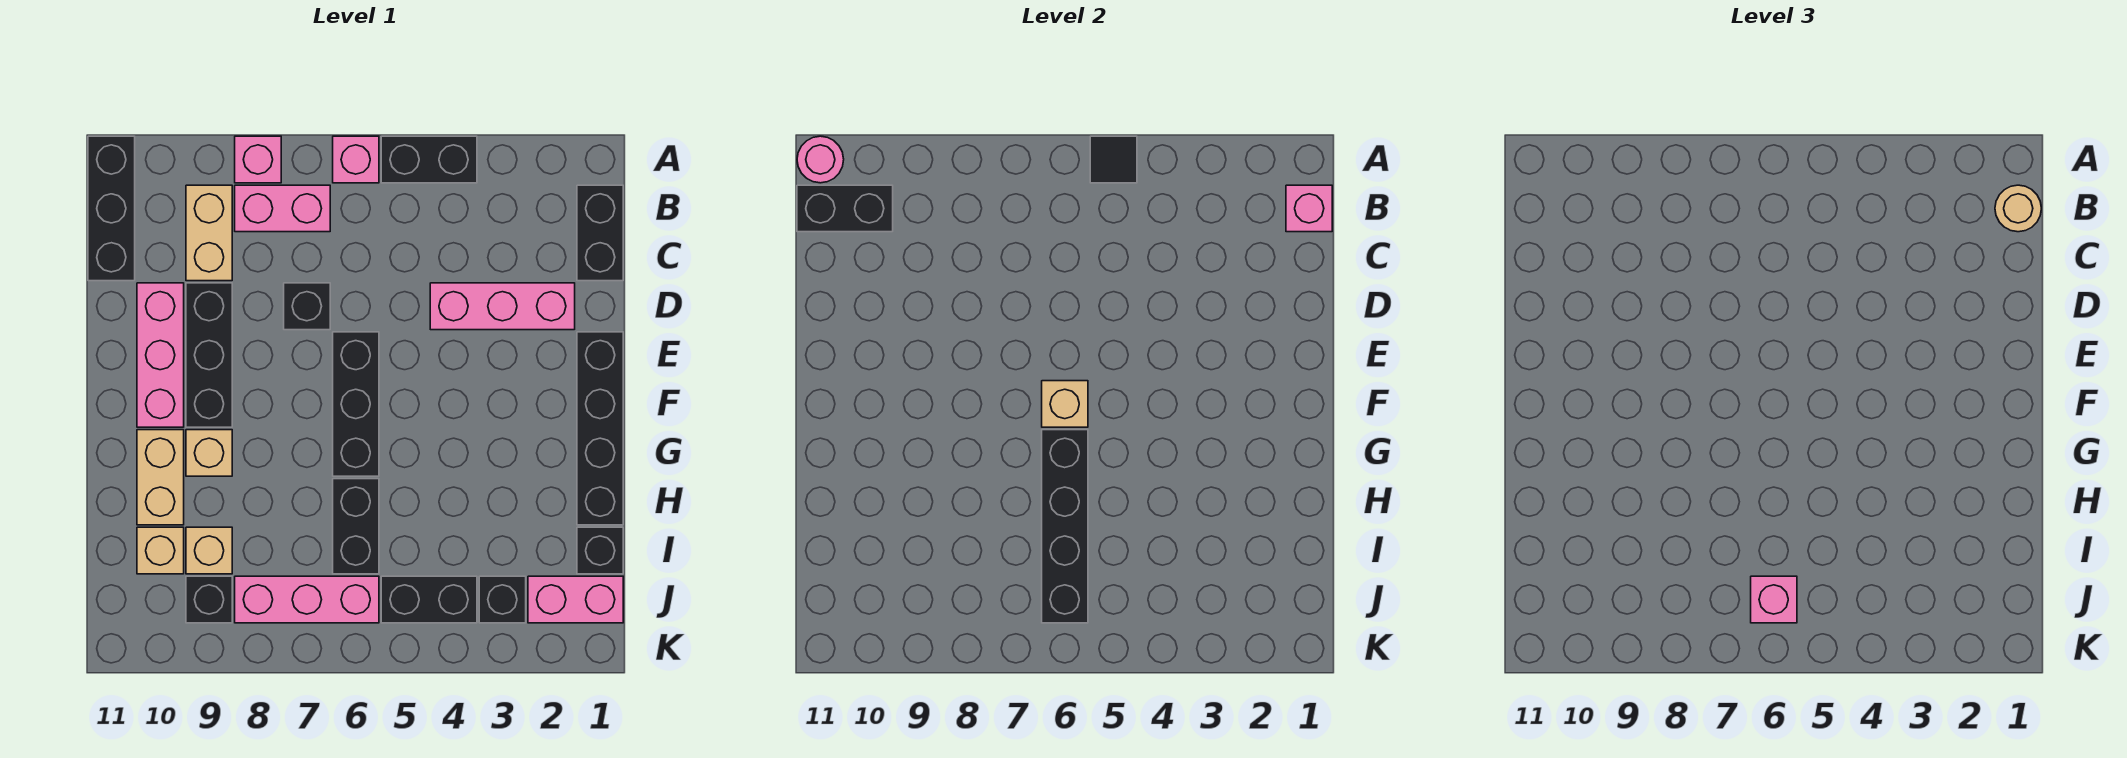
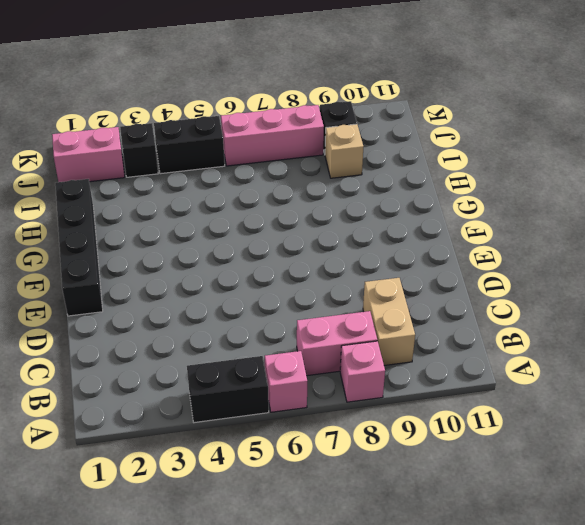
none -> black brick A11:C11 level 1
none -> black brick B1:C1 level 1
none -> pink brick D2:D4 level 1
none -> black brick D7 level 1

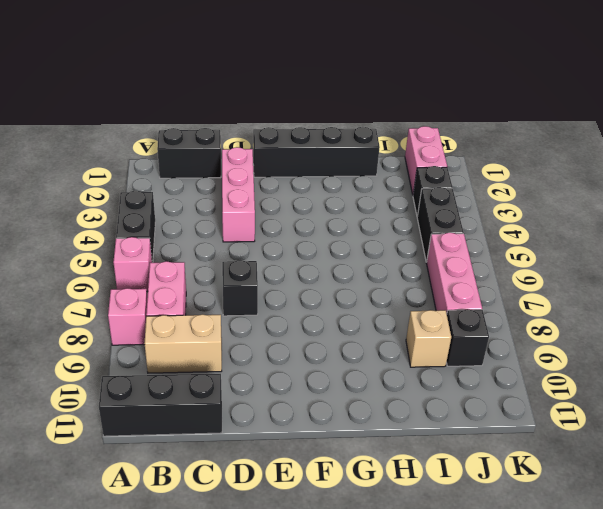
none -> black brick D9:F9 level 1
none -> pink brick D10:F10 level 1
none -> black brick E6:G6 level 1
none -> tan brick G9 level 1

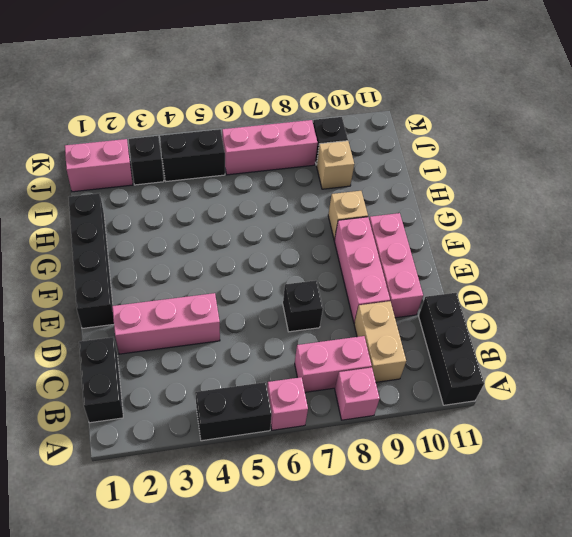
pink brick D9:F9 level 1 -> black brick D9:F9 level 1
none -> black brick E6:G6 level 1
none -> tan brick G10:H10 level 1
none -> black brick H6:I6 level 1
none -> black brick I1 level 1

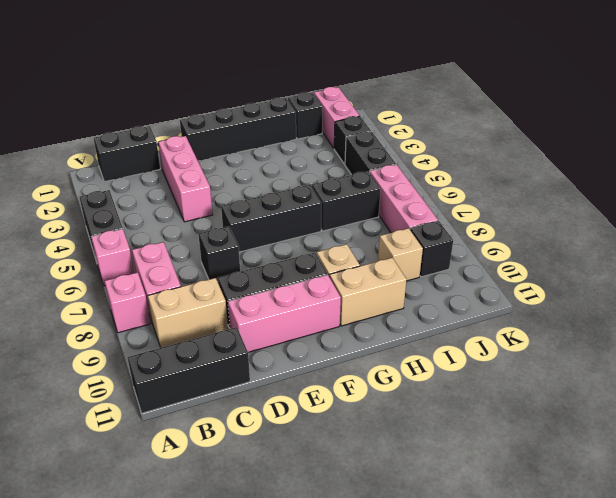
none -> tan brick I10 level 1
none -> black tile A5 level 2
none -> pink round brick A11 level 2
none -> pink brick B1 level 2

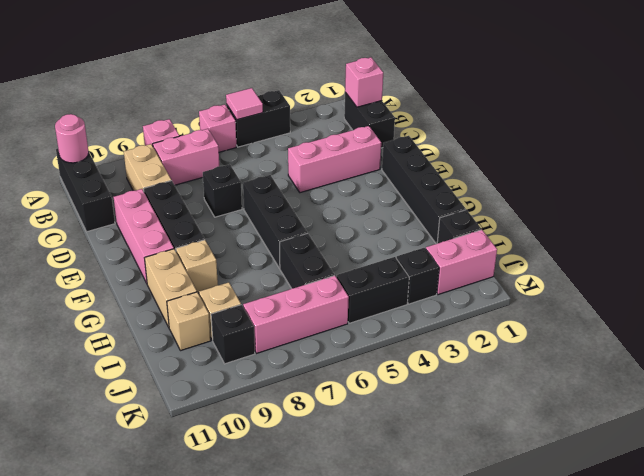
pink tile A5 level 2 -> black tile A5 level 2
none -> black brick B10:B11 level 2
none -> tan brick F6 level 2
none -> black brick G6:J6 level 2
none -> tan round brick B1 level 3

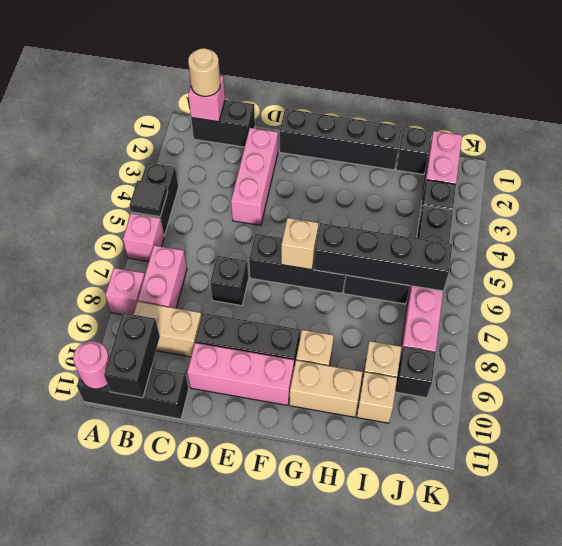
none -> pink brick J6 level 3

